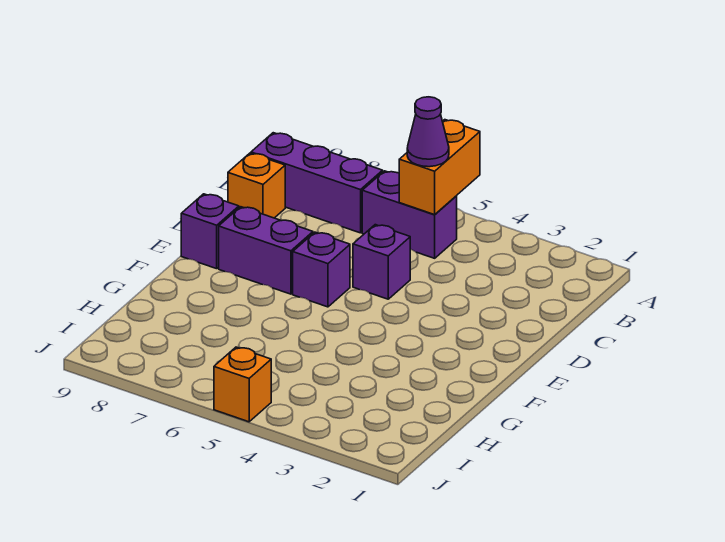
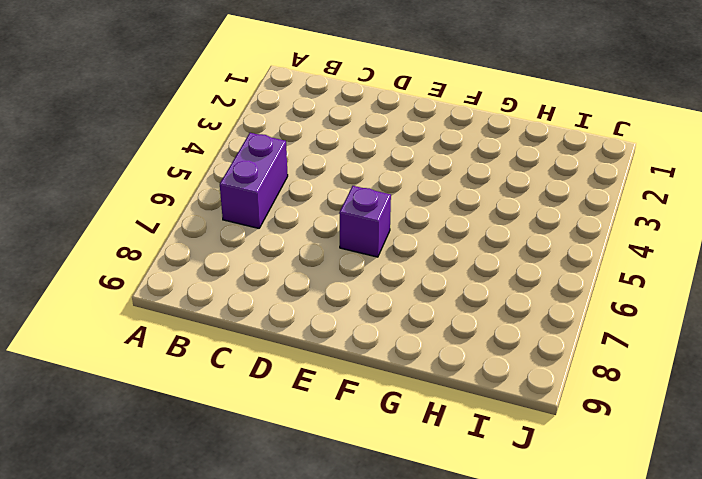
none -> purple brick B7:B9 level 1
none -> orange brick C9 level 1

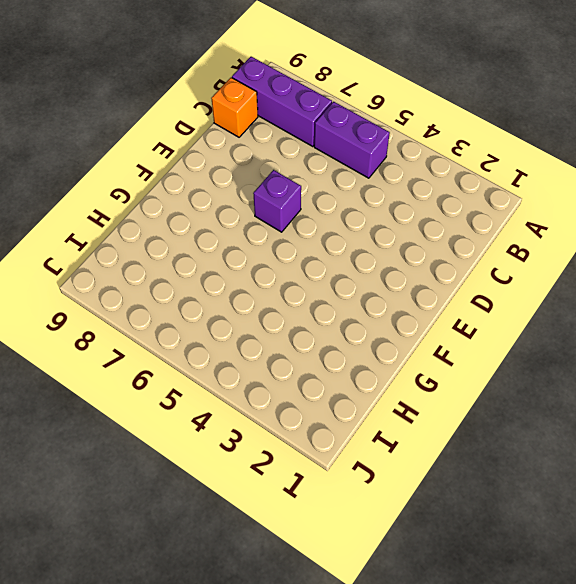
none -> purple brick D5 level 1
none -> purple brick E7:E8 level 1

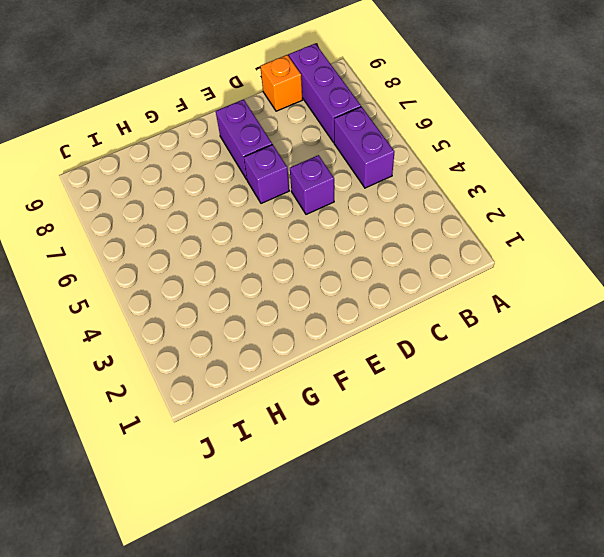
none -> purple brick E9 level 1
none -> orange brick J5 level 1

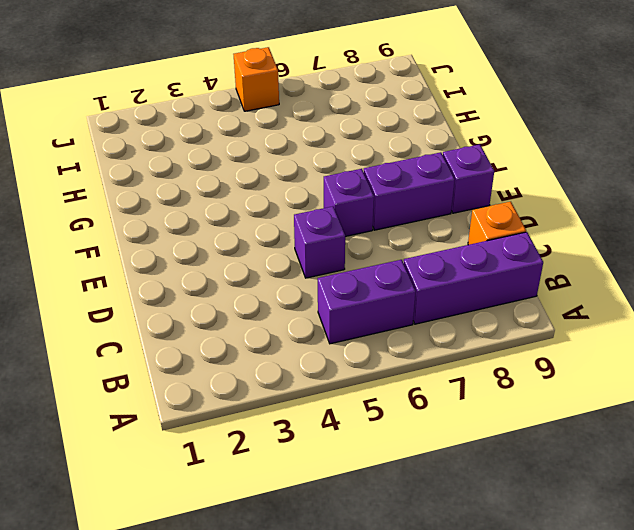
none -> orange brick A5:B5 level 2
none -> purple cone B5 level 3

